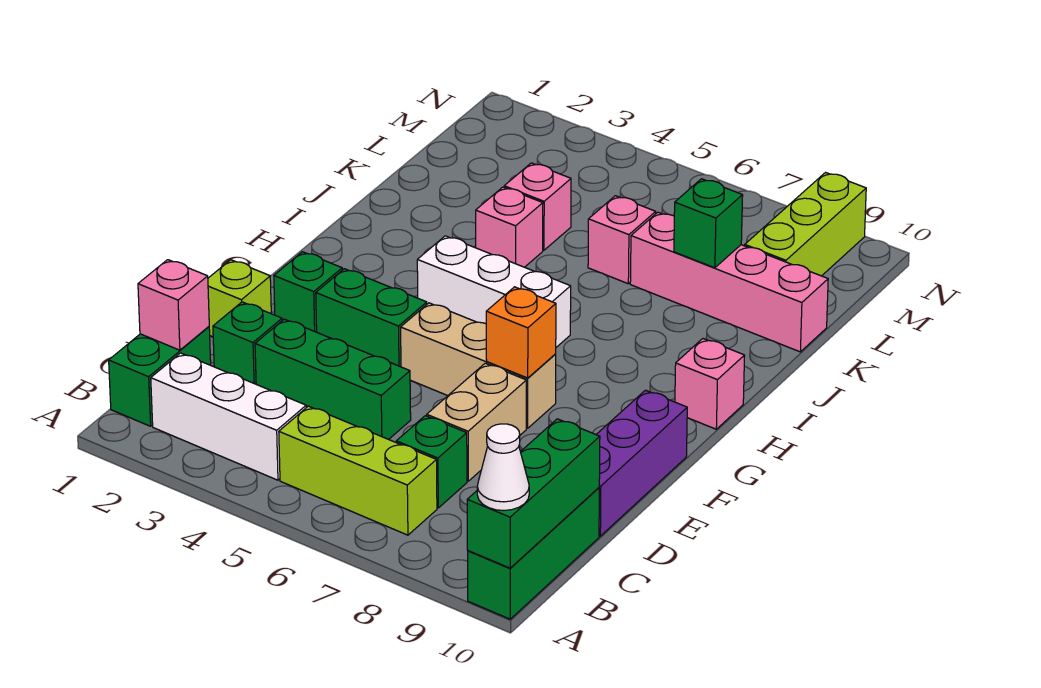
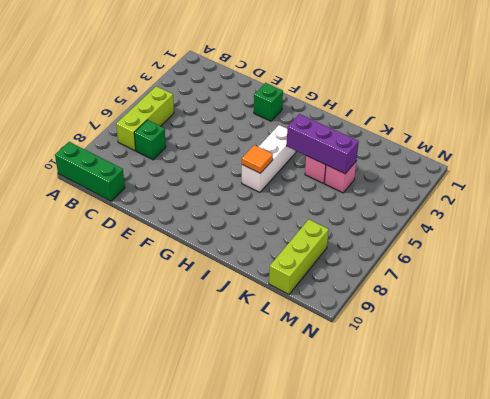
orange tile H6 level 2 -> none
purple brick I4:K4 level 2 -> purple brick D10:F10 level 1
lime brick L8:L10 level 1 -> lime brick L9:N9 level 1
none -> green brick B1:C1 level 1
none -> white brick B2:B4 level 1
none -> green brick D2 level 1

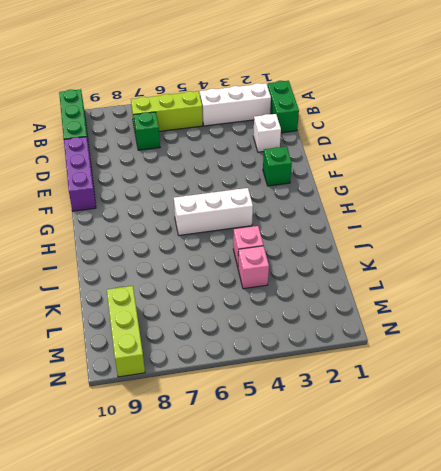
white brick D2 level 1 -> green brick D2 level 1
none -> green brick D3:D5 level 1
none -> tan brick D7:E7 level 1
none -> lime brick E1 level 1

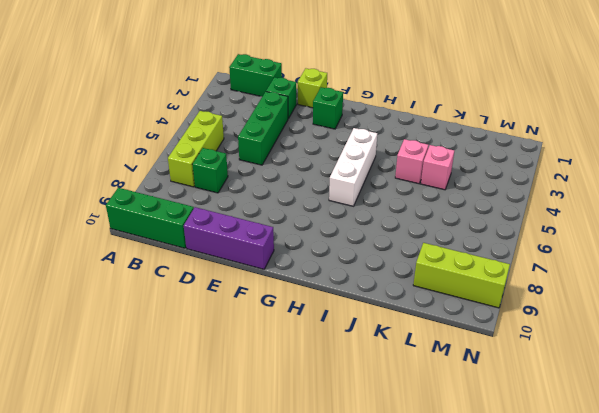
none -> white brick B2:B4 level 1
none -> tan brick D7:E7 level 1
none -> green brick F3:F4 level 1

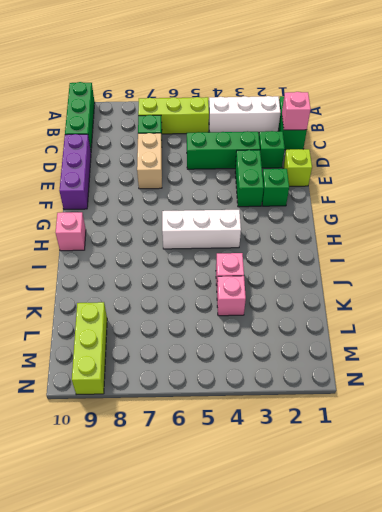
green brick E3:F3 level 1 -> green brick F3:F4 level 1
none -> tan brick F5:F7 level 1
none -> pink brick K6 level 1
none -> pink brick K7:K10 level 1

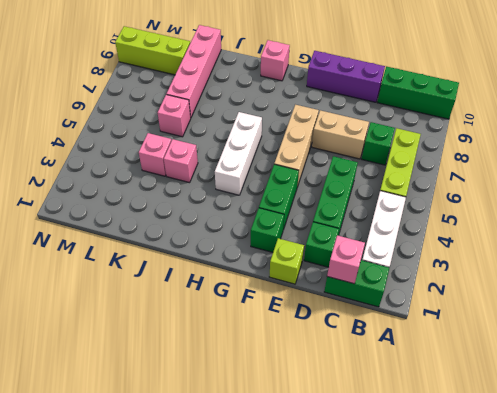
none -> green brick A10:C10 level 2
none -> orange brick F7 level 2
none -> green brick K8 level 2

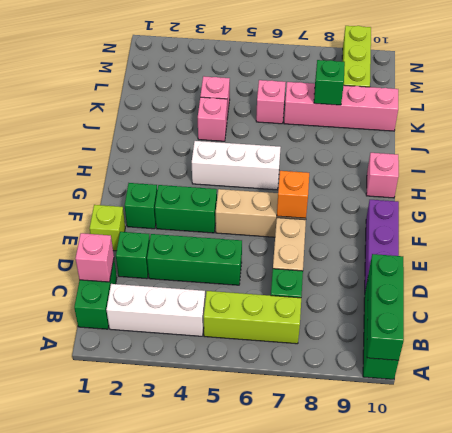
none -> white cone A10 level 3

